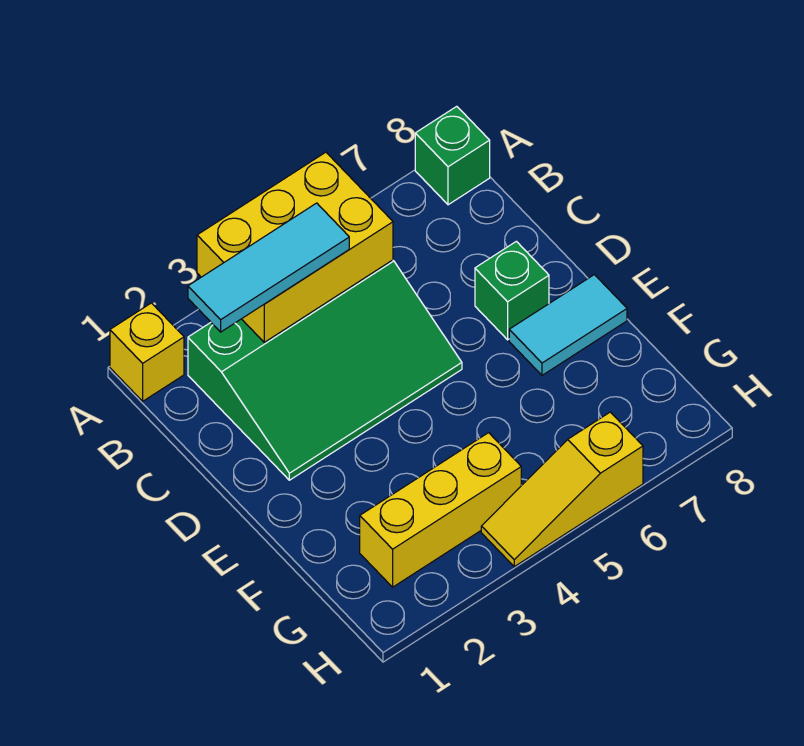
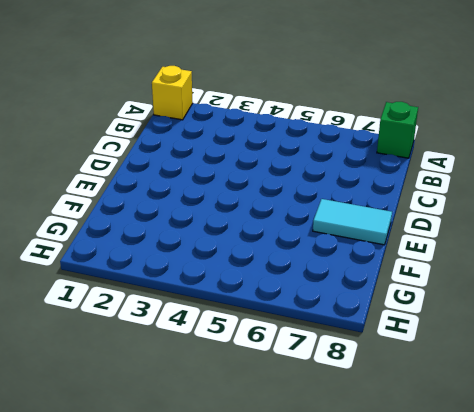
none -> green slope B2:D5 level 1 top B
none -> green brick D7 level 1

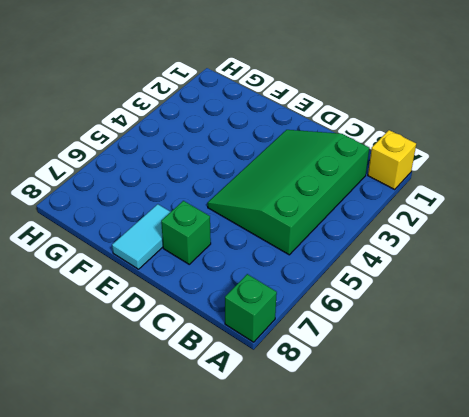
none -> yellow brick G2:G4 level 1
none -> yellow slope H4:H6 level 1 top 6

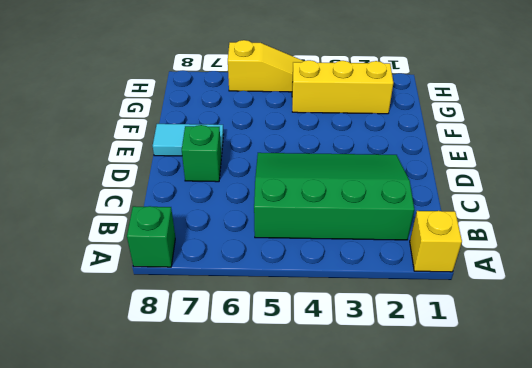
none -> yellow brick A3:B5 level 2
none -> cyan tile B2:B4 level 3

